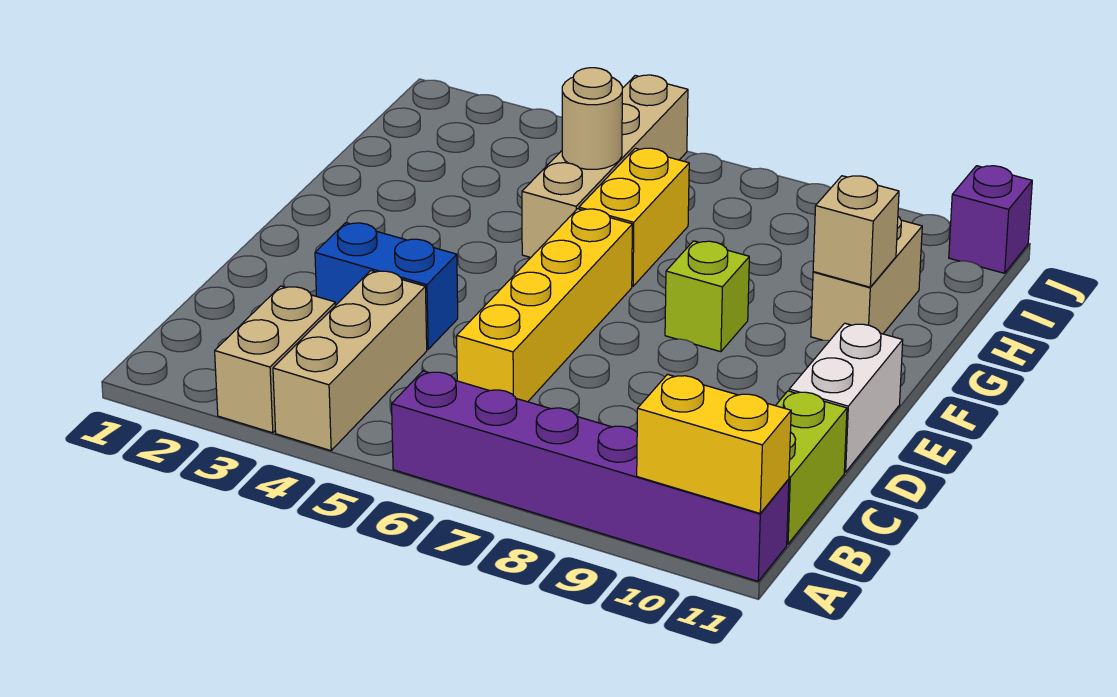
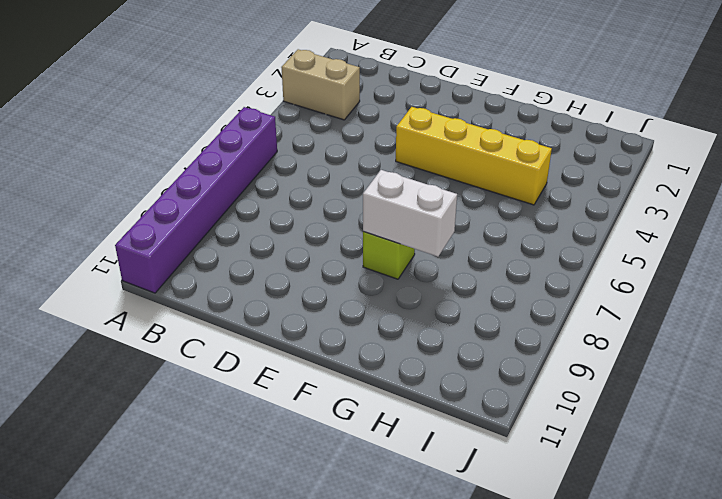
yellow brick E4:H4 level 1 -> yellow brick C6:F6 level 1
white brick F8:G8 level 2 -> white brick D11:E11 level 1
none -> tan brick A4:C4 level 1
none -> lime brick B11:C11 level 1
none -> blue brick D3:D4 level 1

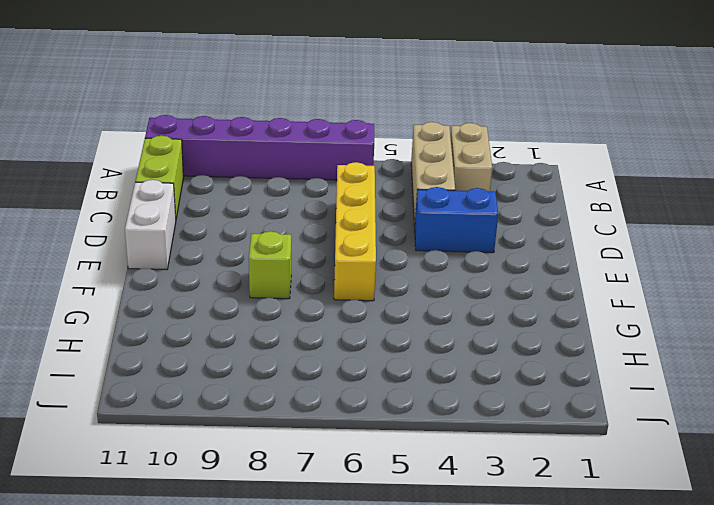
none -> tan brick G5:J5 level 1
none -> yellow brick G6:H6 level 1
none -> tan brick G10:H10 level 1

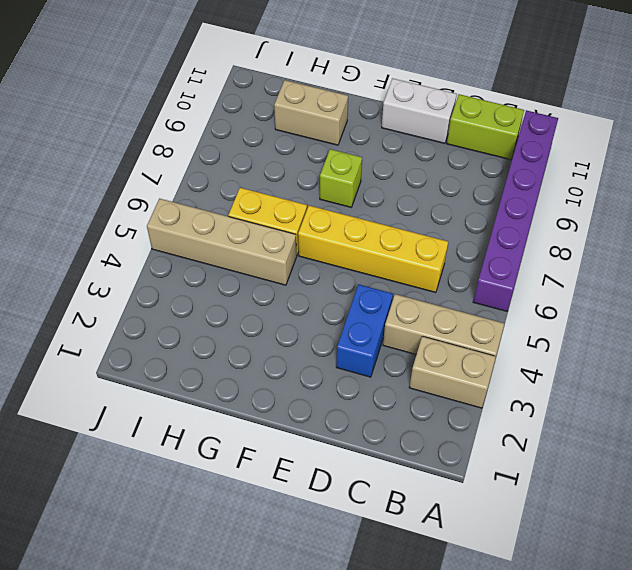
none -> purple brick J11 level 1
none -> yellow brick A10:A11 level 2
none -> tan brick G10 level 2

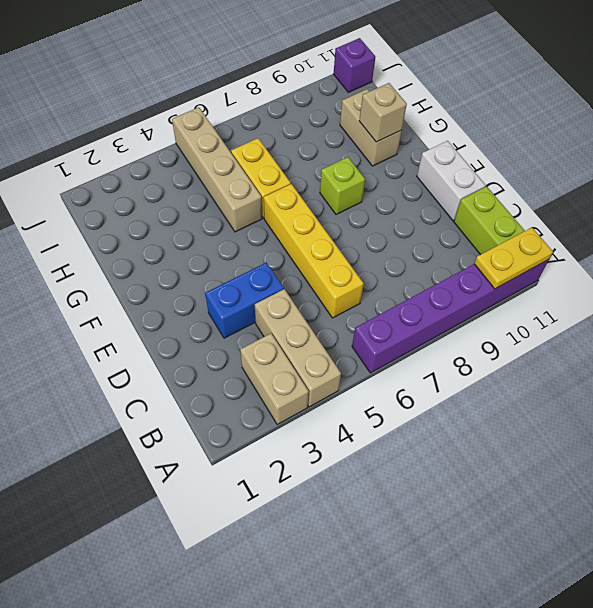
yellow plate A10:A11 level 2 -> yellow brick A10:A11 level 2
none -> tan round brick H5 level 2

